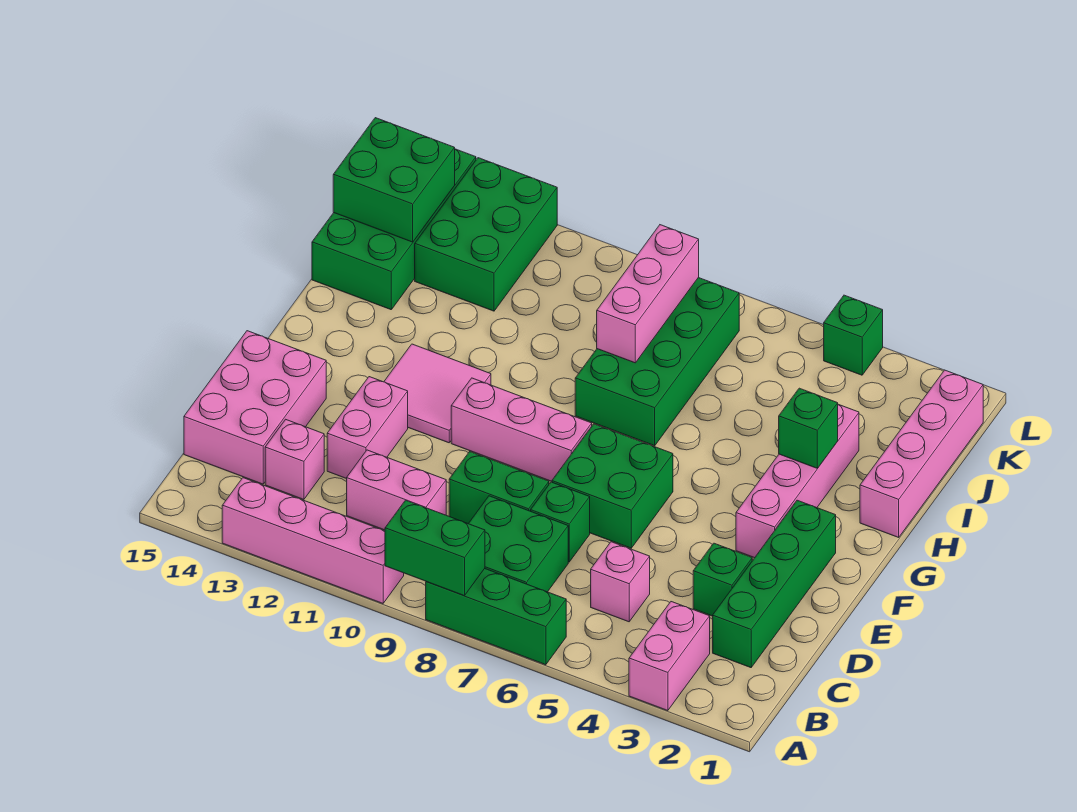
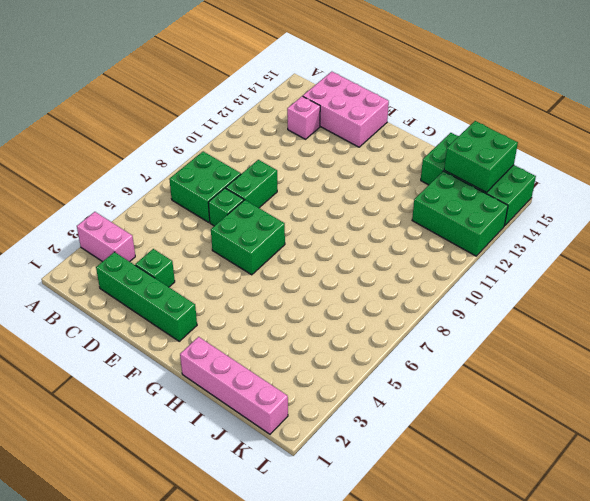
none -> green brick A6:A8 level 1
none -> pink brick A10:A13 level 1
none -> pink brick C5 level 1

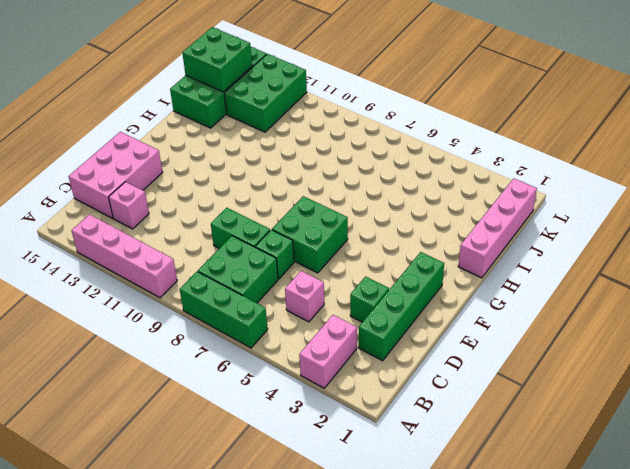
none -> pink brick C10:C11 level 1
none -> pink brick D12:E12 level 1
none -> pink brick F3:I3 level 1

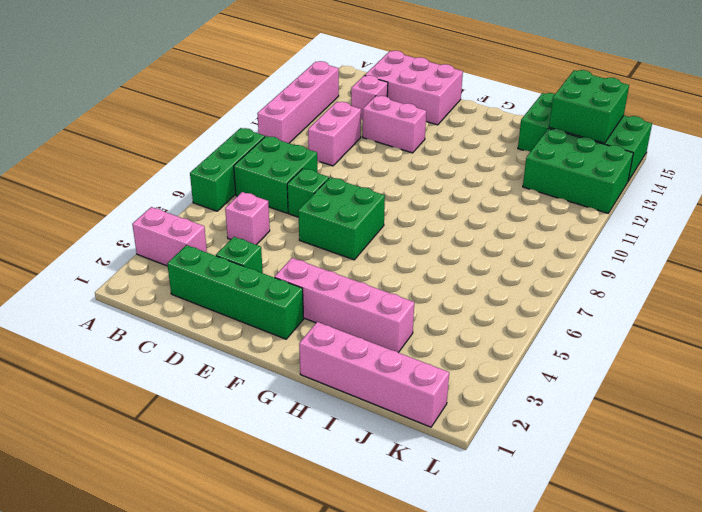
none -> green brick D8:D9 level 1
none -> pink brick F8:F10 level 1
none -> pink tile F11:G12 level 1

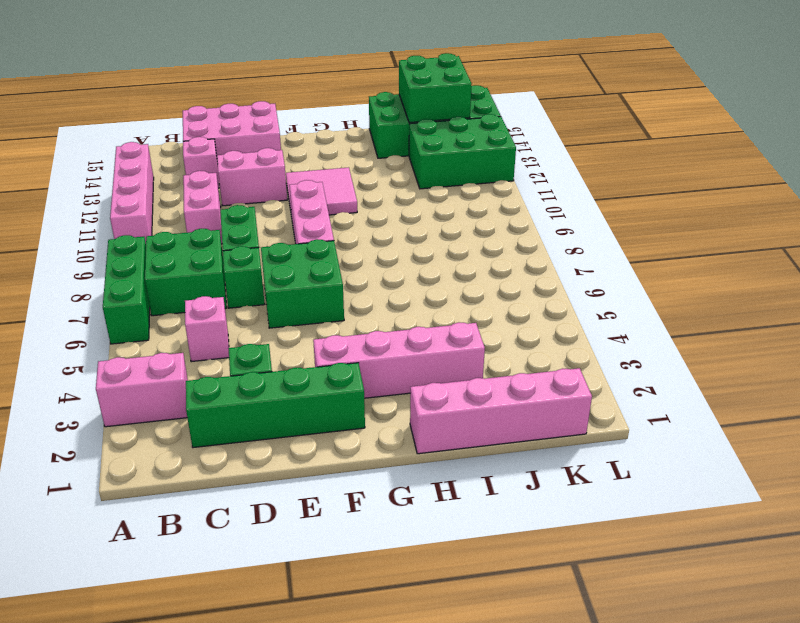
none -> green brick H7:K8 level 1
none -> green brick L4 level 1
none -> green brick A8:A9 level 2

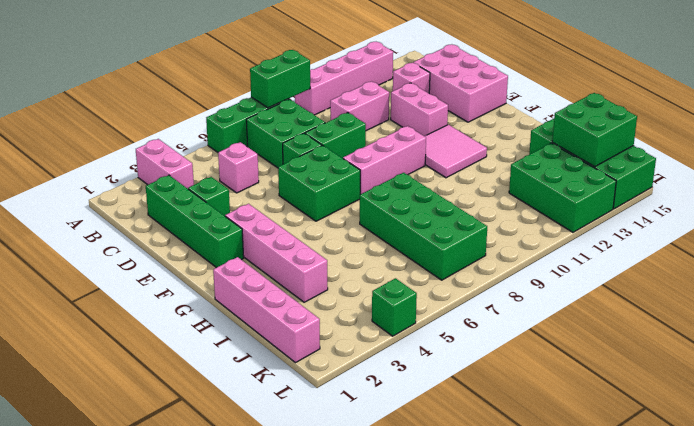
none -> green brick H3 level 2
none -> pink brick I8:K8 level 2

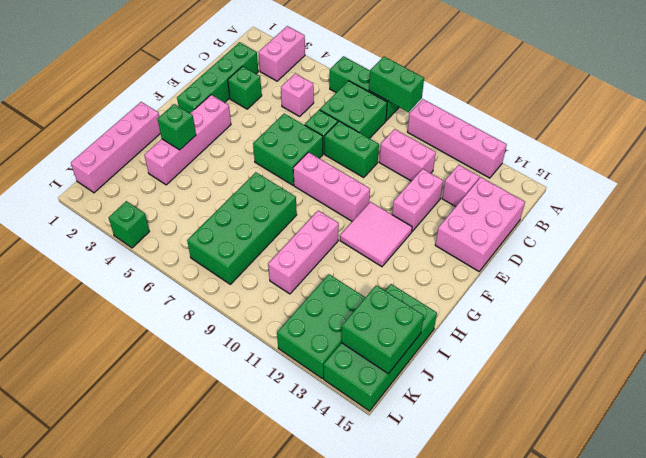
pink brick H10:J10 level 1 -> pink brick I8:K8 level 2

